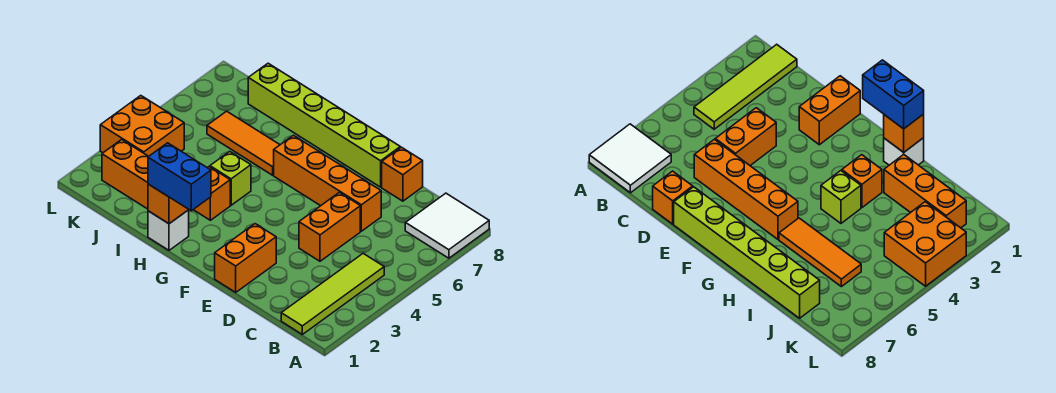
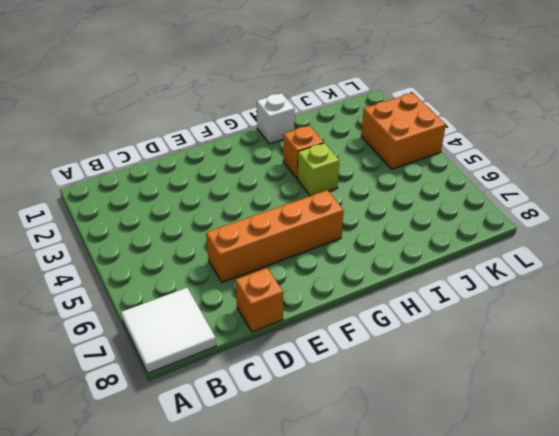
none -> lime tile B1:B4 level 1
none -> orange brick D4:D5 level 1
none -> orange brick E1:E2 level 1

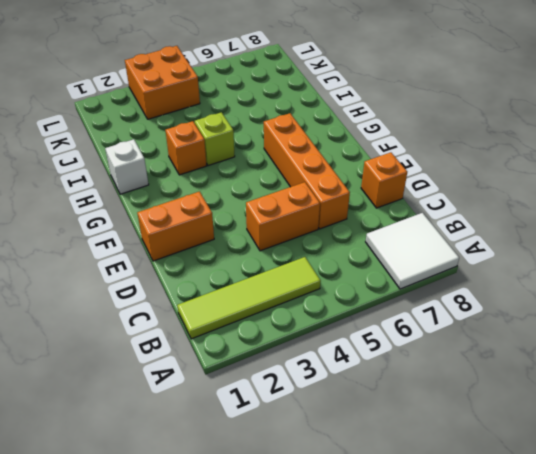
none -> lime brick E8:J8 level 1
none -> orange tile H6:J6 level 1
none -> orange brick I2:K2 level 1

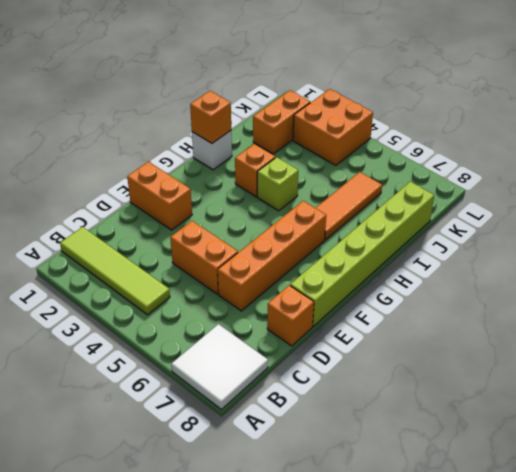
orange brick J2:K2 level 1 -> orange brick I2:K2 level 1
none -> blue brick G1:H1 level 3

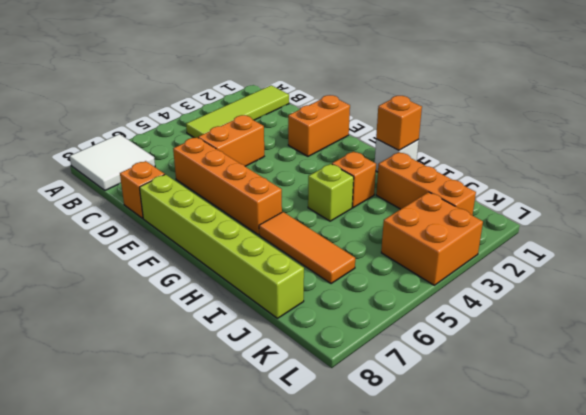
none -> blue brick G1:H1 level 3

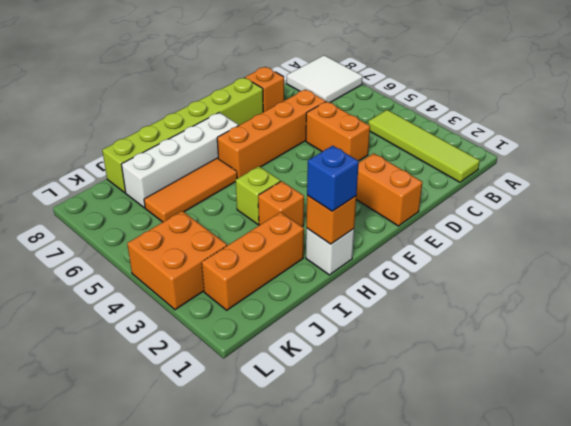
white brick G7:J7 level 1 -> none
blue brick H1 level 3 -> blue brick G1:H1 level 3

